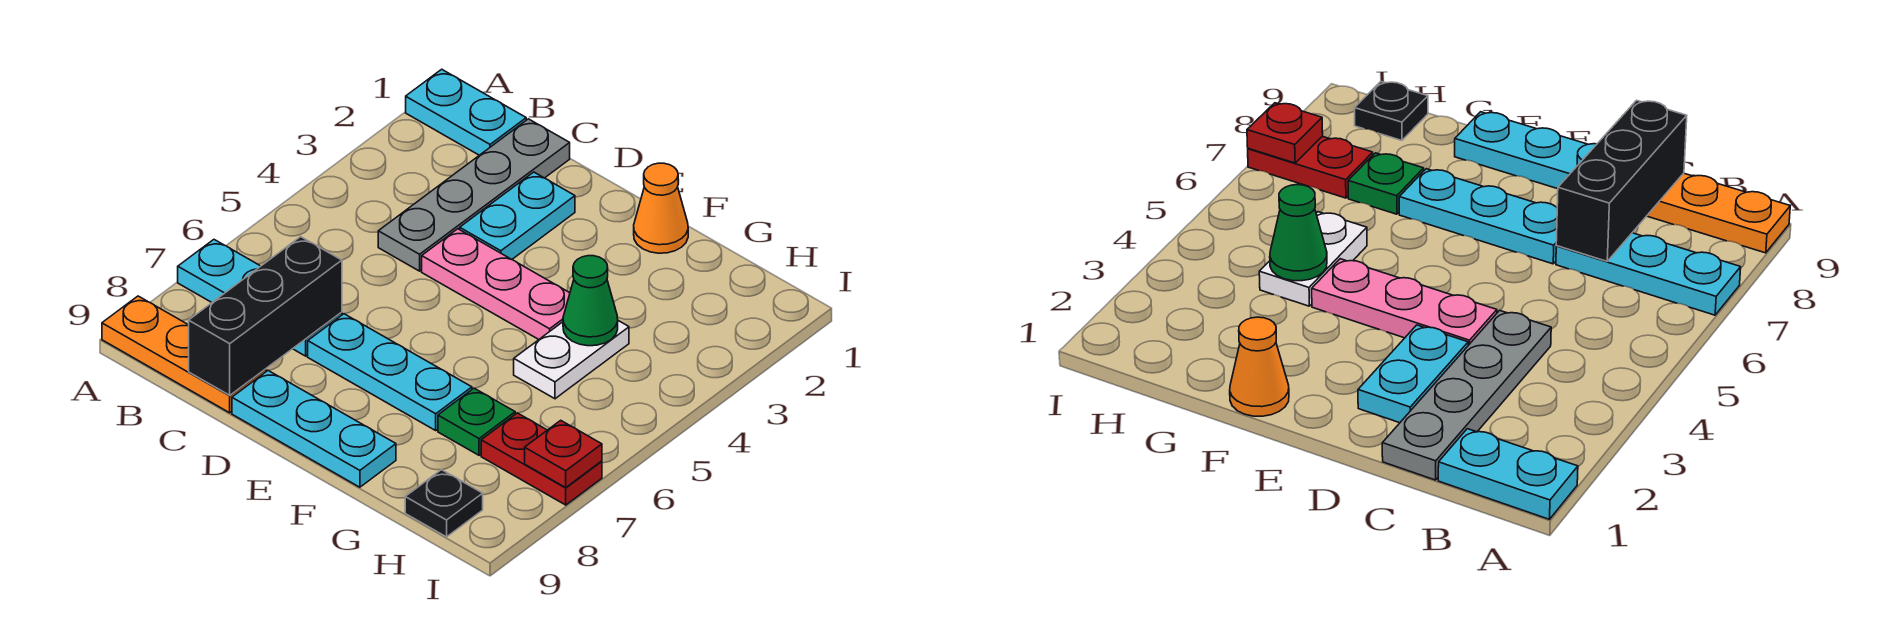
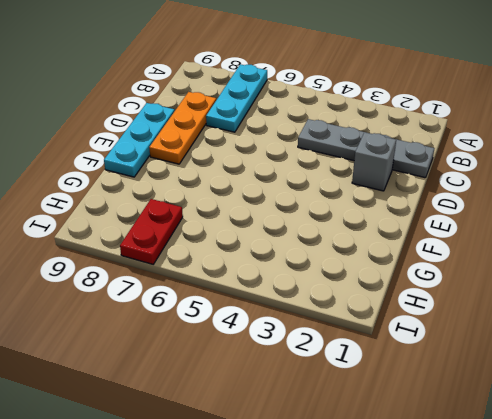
orange plate C8:E8 level 1 -> orange plate A9:C9 level 1
grey brick D2 level 1 -> cyan plate D2:D3 level 1
none -> cyan plate A1:B1 level 1
none -> pink plate D4:F4 level 1
none -> cyan plate D7:F7 level 1

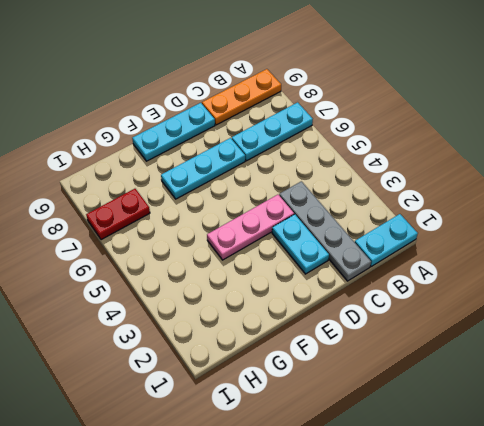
none -> orange cone F1 level 1
none -> white plate G4:G5 level 1
none -> green plate G7 level 1

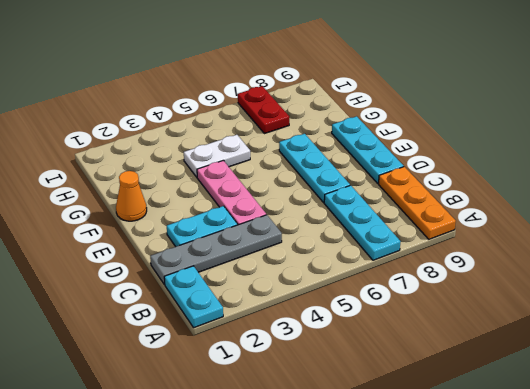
none -> green plate G7 level 1
none -> black plate H9 level 1
none -> black brick C7:C9 level 2

